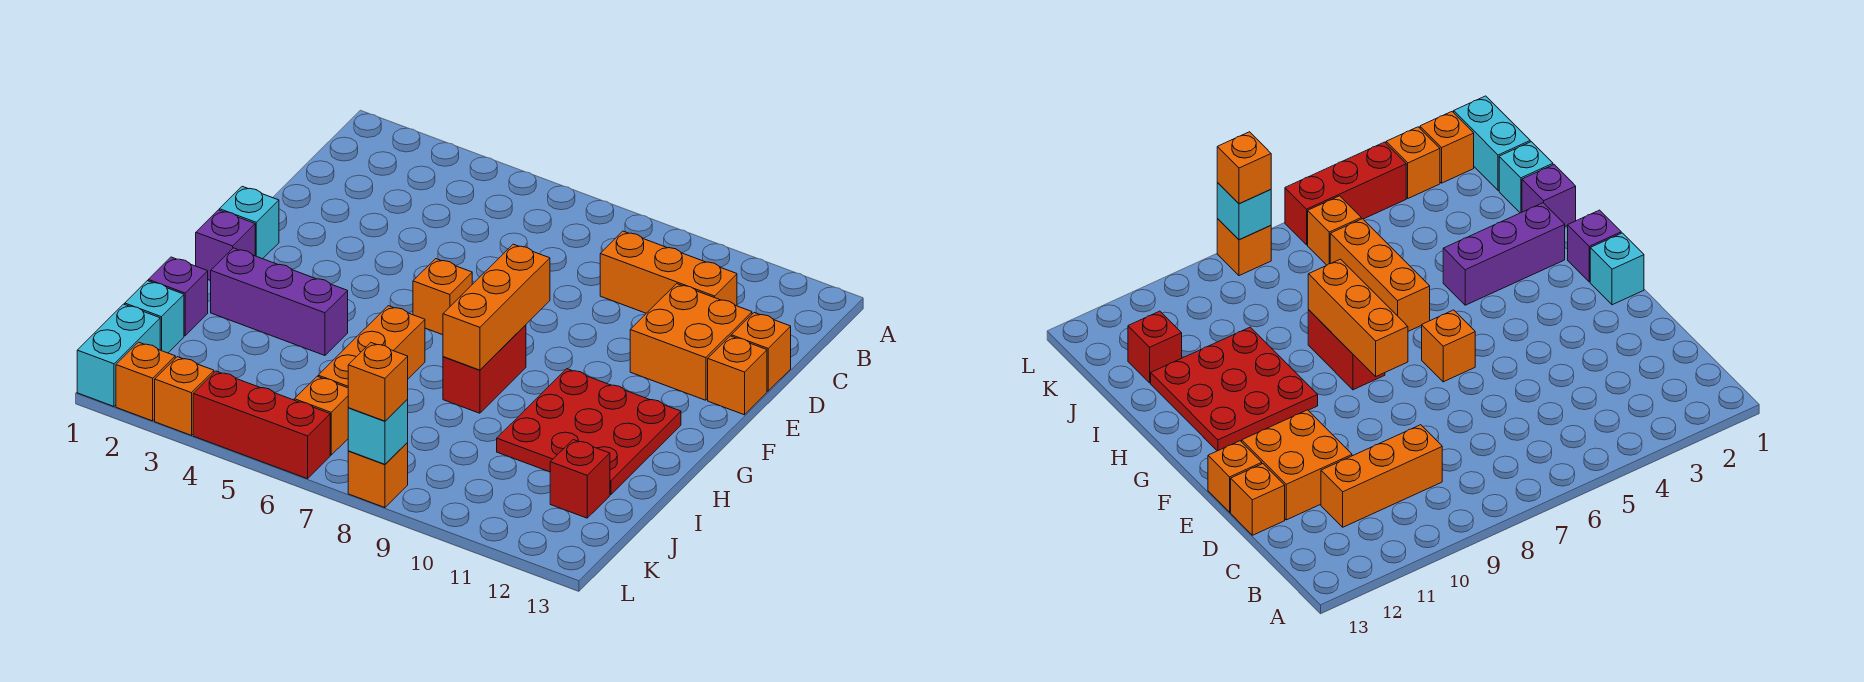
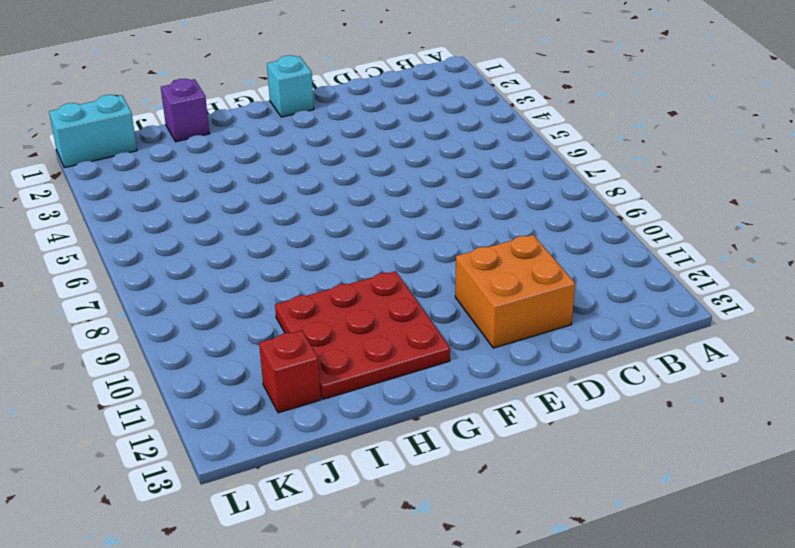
none -> orange brick C9:C11 level 1
none -> orange brick D13 level 1
none -> orange brick E13 level 1

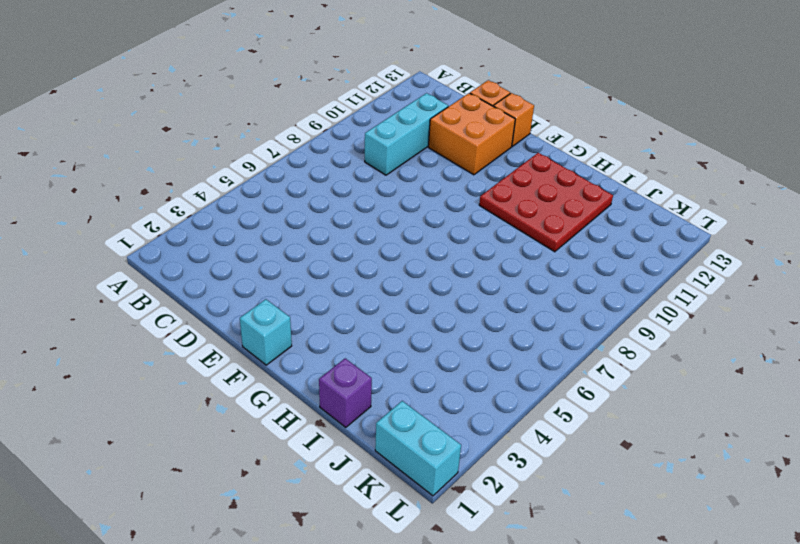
cyan brick C9:C11 level 1 -> orange brick C9:C11 level 1
none -> orange brick F6 level 1
none -> purple brick G1 level 1
none -> red brick G8:H8 level 1

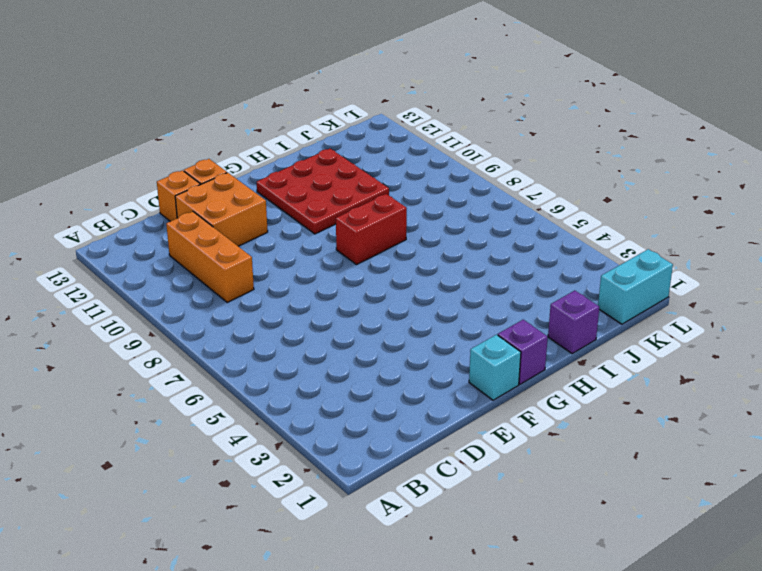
none -> orange brick F6 level 1
none -> purple brick H2:H4 level 1
none -> orange brick H6:J6 level 1

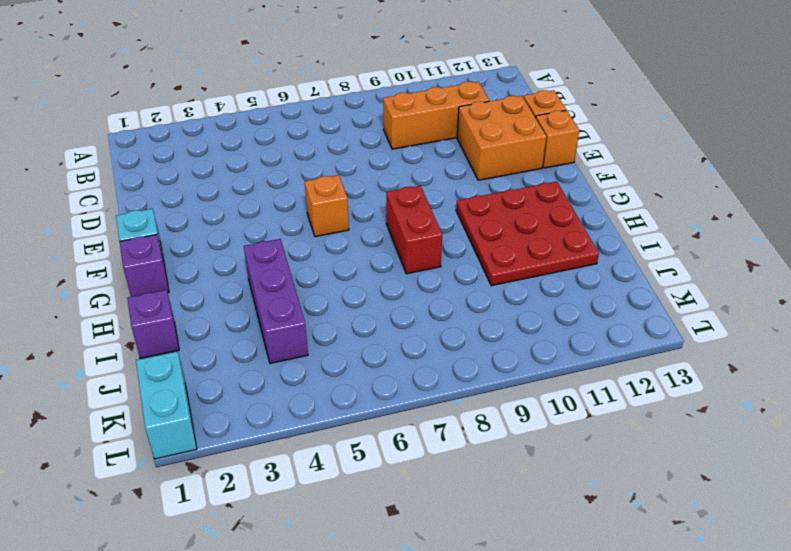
purple brick H4:J4 level 1 -> purple brick H2:H4 level 1
none -> orange brick H6:J6 level 1
none -> cyan brick J1 level 1
none -> red brick J12 level 1

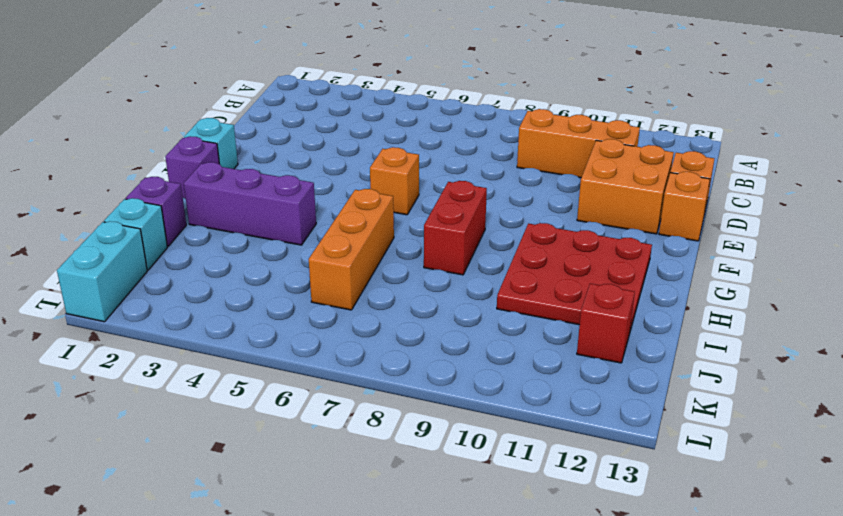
none -> orange brick K6 level 1
none -> orange brick L2 level 1
none -> orange brick L3 level 1

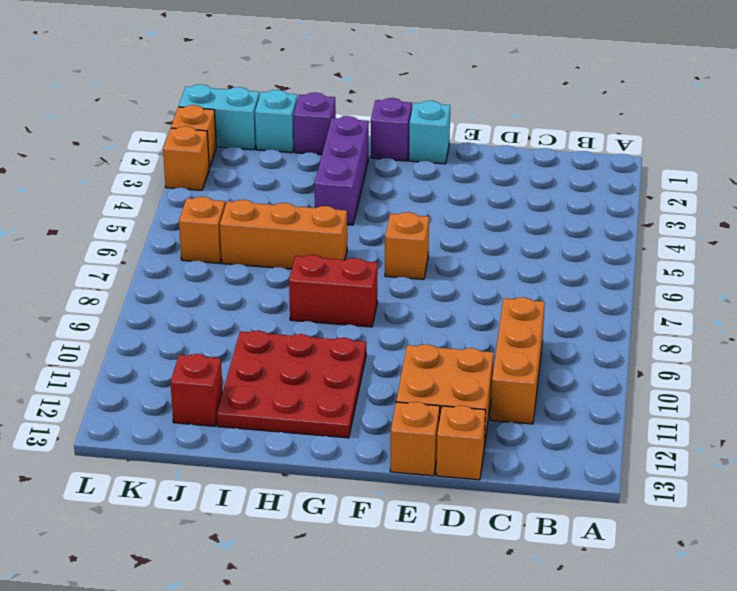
none -> red brick L4:L6 level 1
none -> orange brick L8 level 1
none -> orange brick F8:H8 level 2

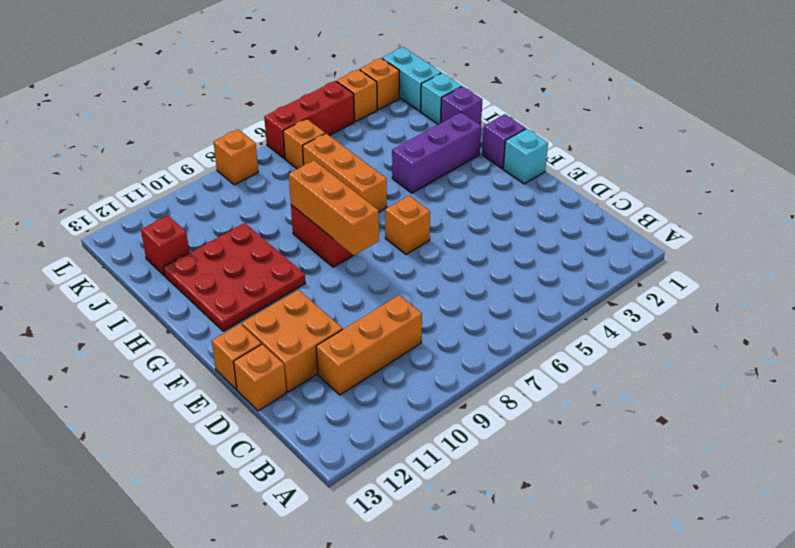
none -> cyan brick L8 level 2
none -> orange brick L8 level 3

